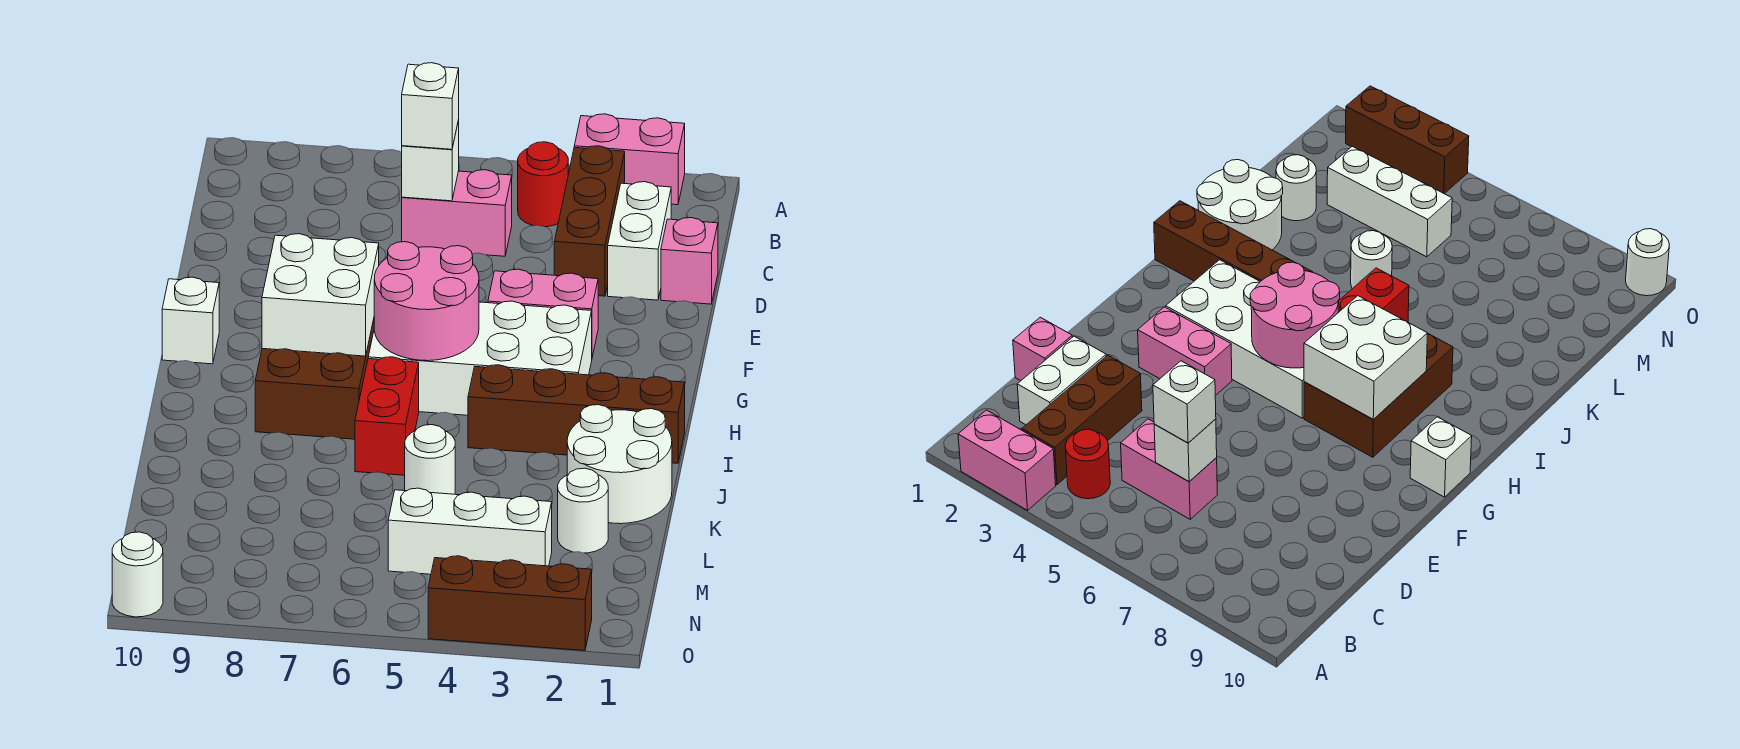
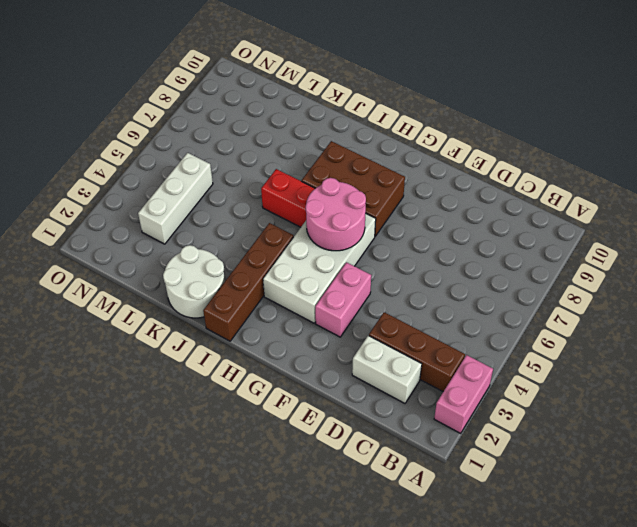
none -> red round brick B4 level 1
none -> pink brick C5:C6 level 1
none -> pink brick D1 level 1

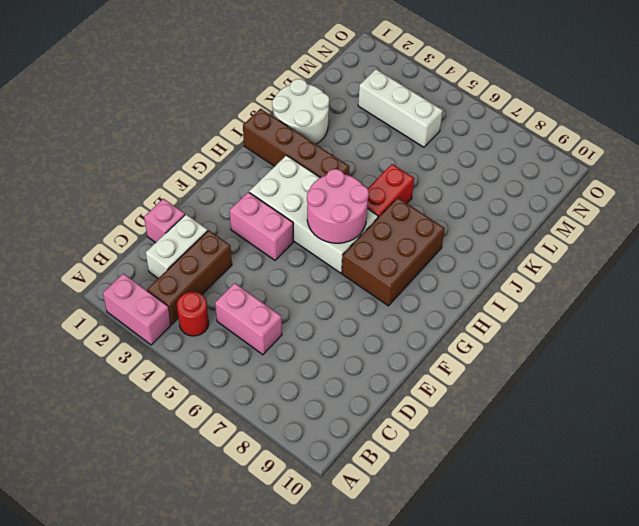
none -> white brick G10 level 1
none -> white round brick K5 level 1
none -> white round brick L2 level 1

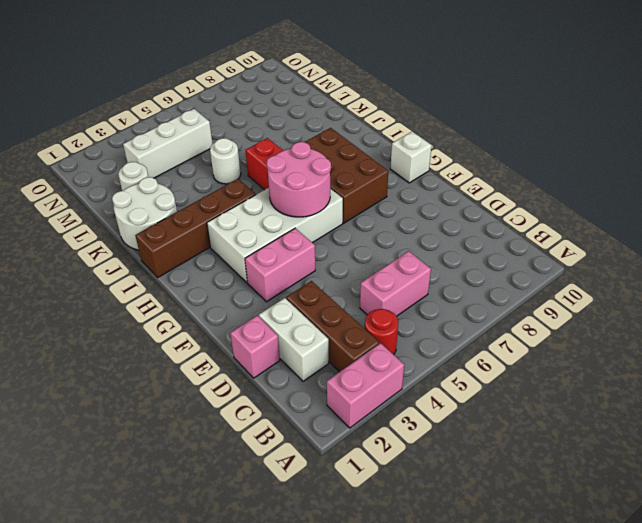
none -> brown brick O2:O4 level 1
none -> white round brick O10 level 1
none -> white brick C6 level 2

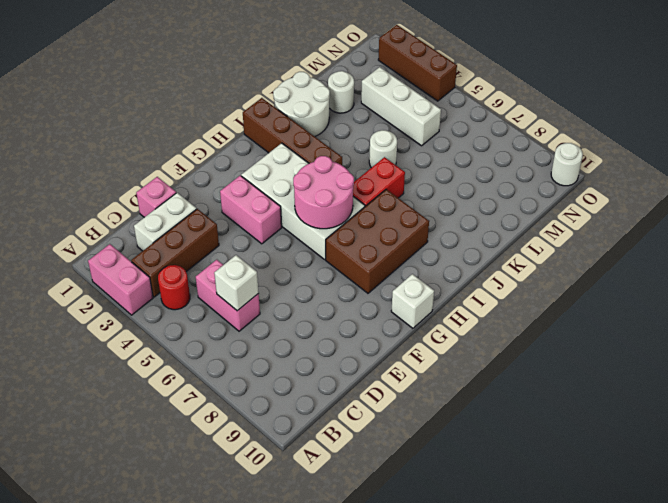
none -> white brick G7:H8 level 2
none -> white brick C6 level 3

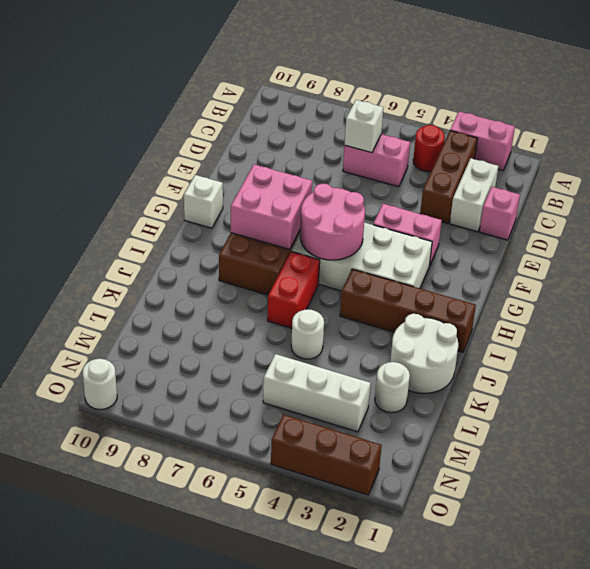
pink brick G7:H8 level 2 -> white brick G7:H8 level 2
none -> white brick C6 level 3

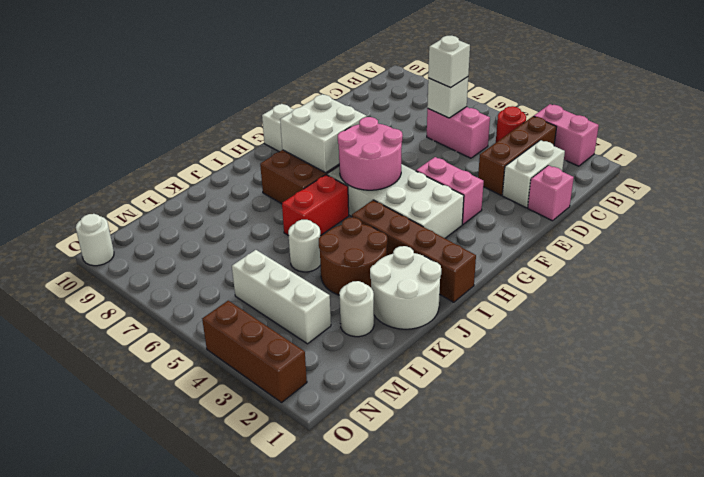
brown round brick J3:K4 level 1 -> none

